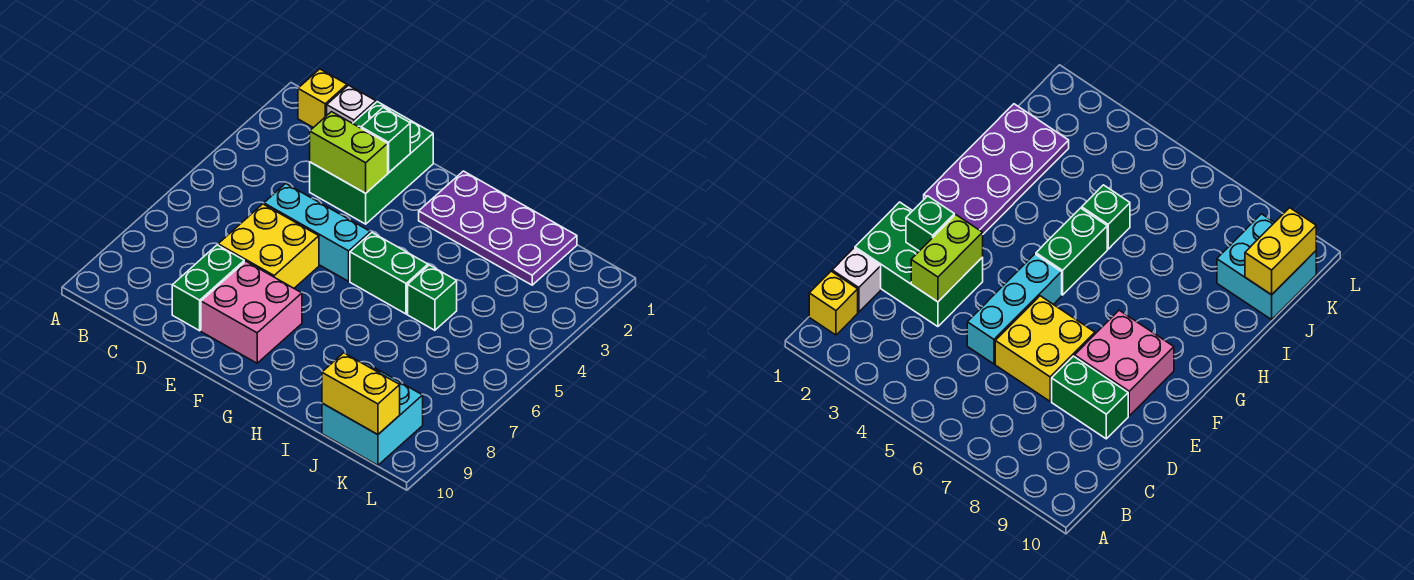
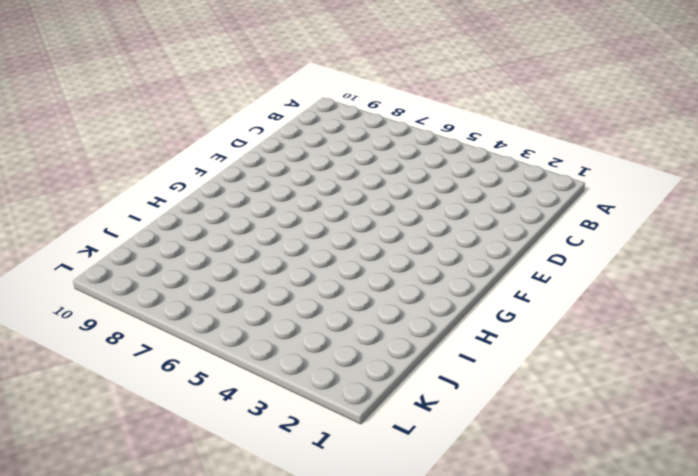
none -> yellow brick B1 level 1
none -> white brick C1 level 1
none -> green brick D1:E3 level 1

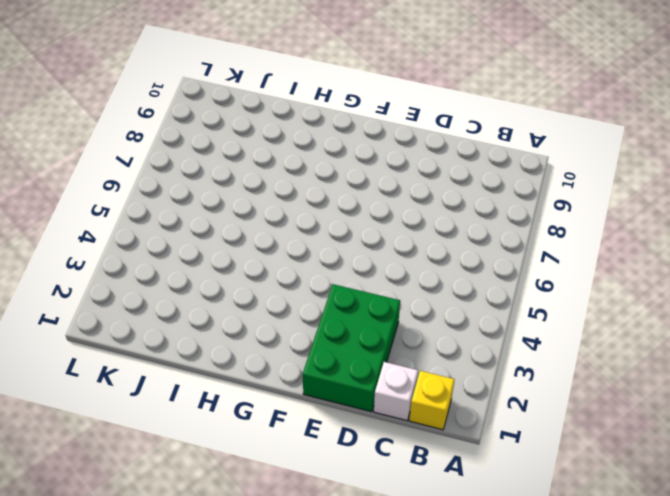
none -> cyan brick D5:F5 level 1
none -> yellow brick D6:E7 level 1
none -> green brick D8:D9 level 1

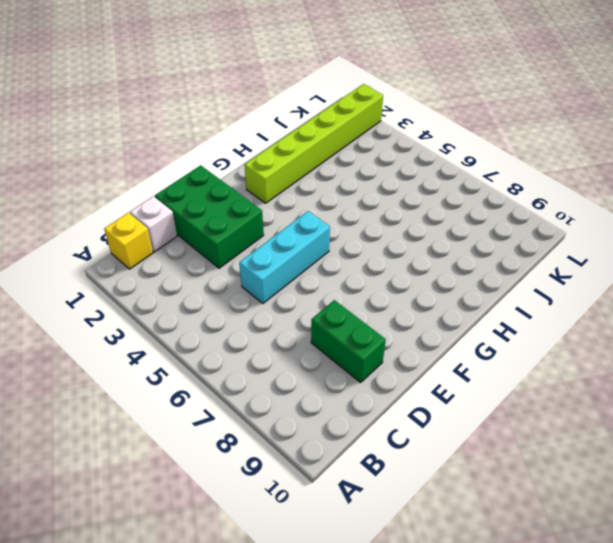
lime brick G2:L2 level 1 -> purple plate G1:J2 level 1
none -> yellow brick D6:E7 level 1
none -> pink brick E8:F9 level 1
none -> green brick G5:H5 level 1

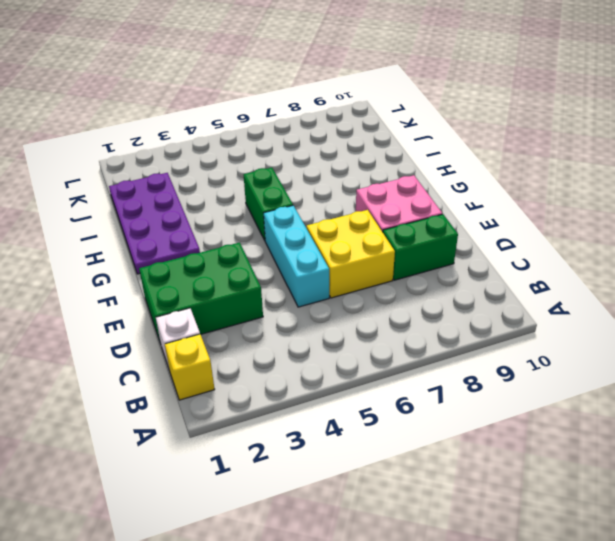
none -> green brick I5 level 1
none -> cyan brick J9:K10 level 1
none -> lime brick D3:E3 level 2

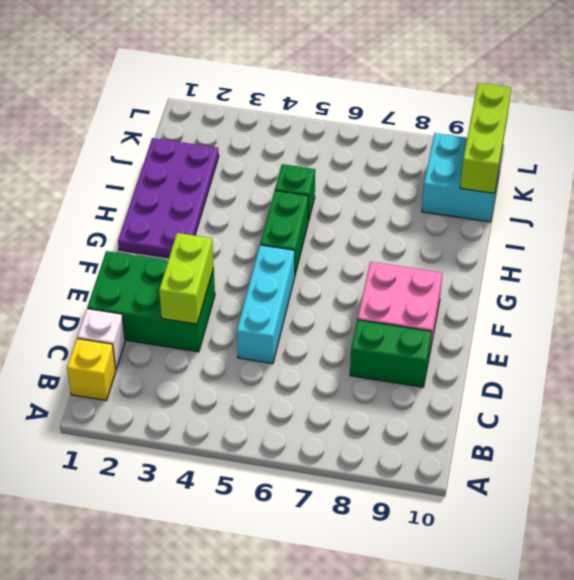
lime brick J10:L10 level 2 -> yellow brick J10:K10 level 2
none -> yellow brick D6:E7 level 1
none -> green brick E2 level 2

